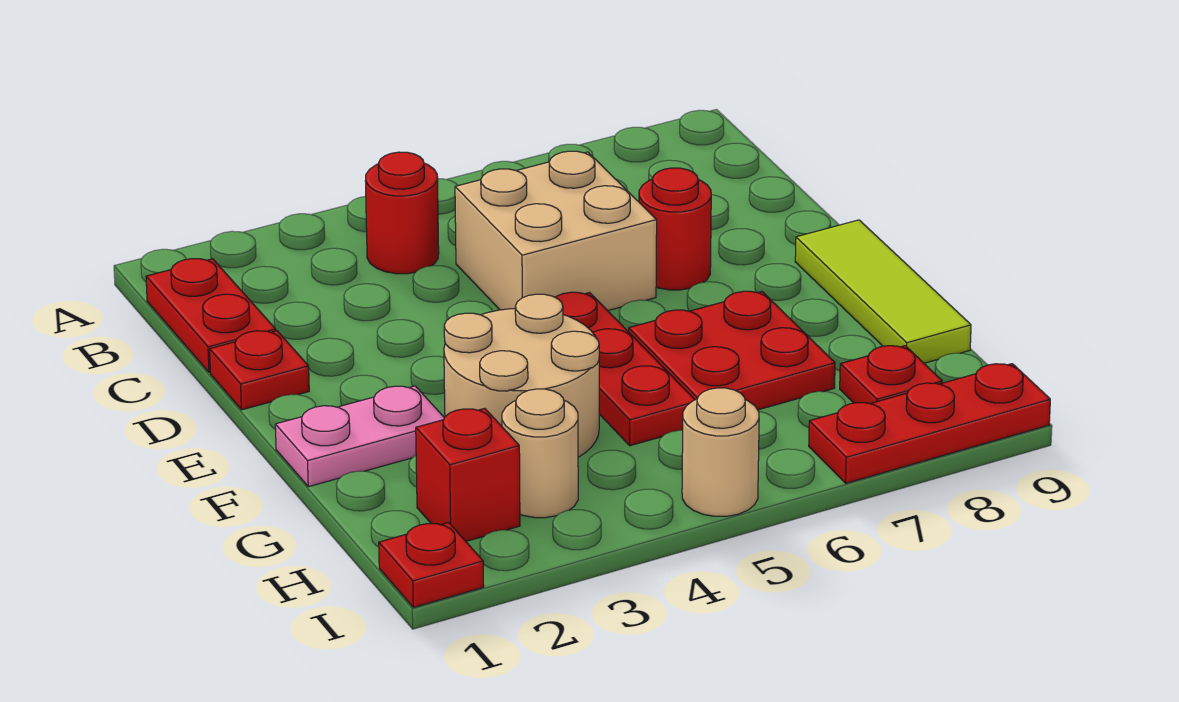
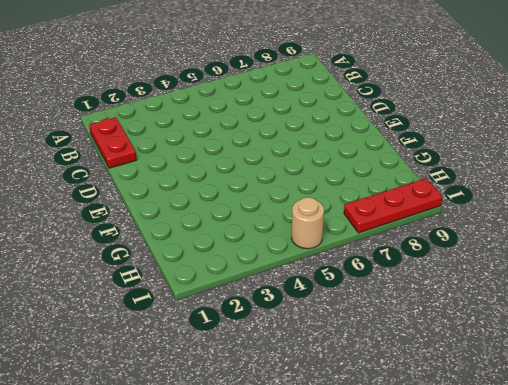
none -> red round brick B4 level 1
none -> tan brick C5:D6 level 1
none -> red plate D1 level 1

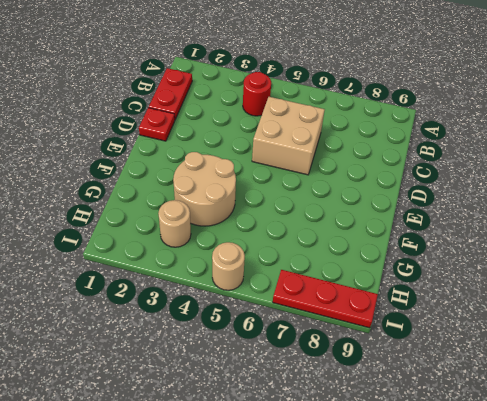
none -> red round brick D7 level 1
none -> red plate E5:G5 level 1
none -> lime tile E9:G9 level 1

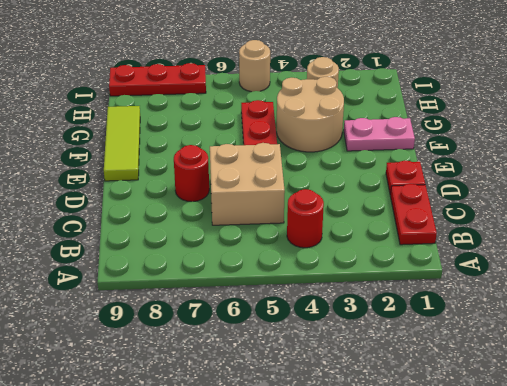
none -> red plate F6:G7 level 1
none -> red brick H2 level 1
none -> red plate H8 level 1

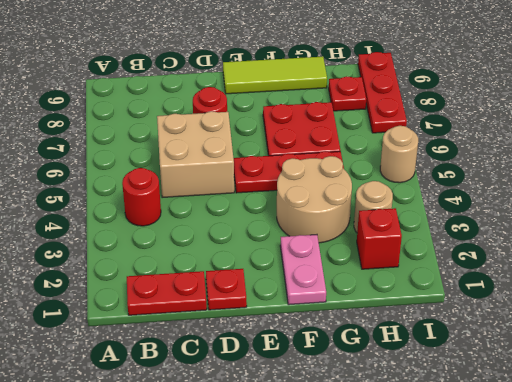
none -> red plate I1 level 1

